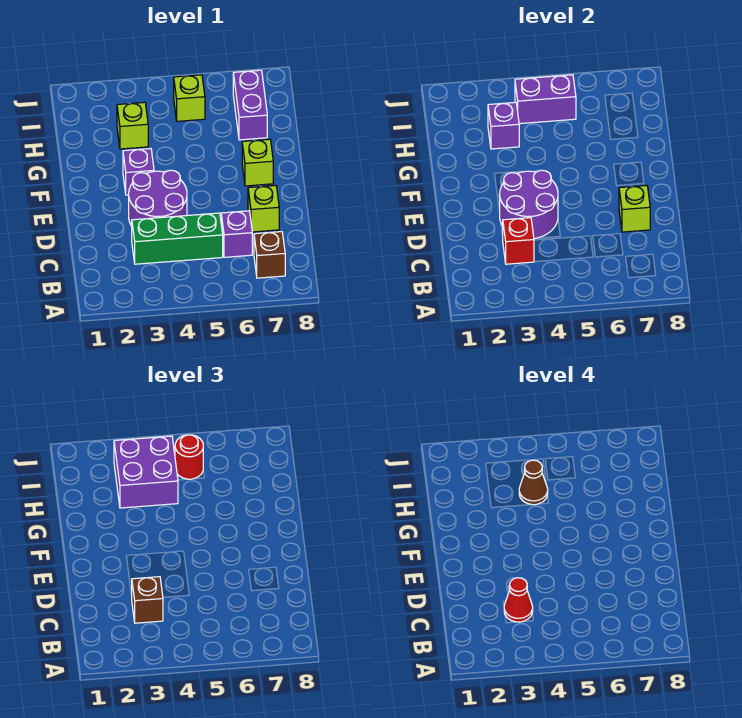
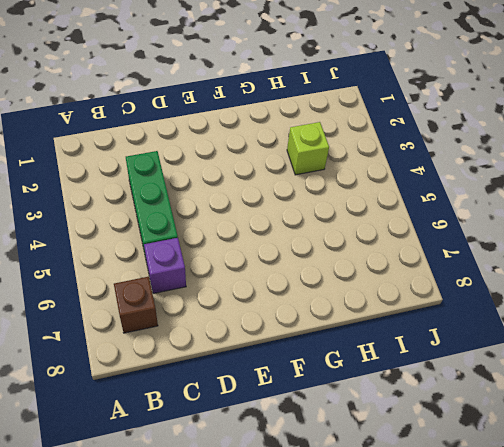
none -> purple round brick D3:E4 level 1
none -> lime brick D7 level 1
none -> purple brick F3 level 1

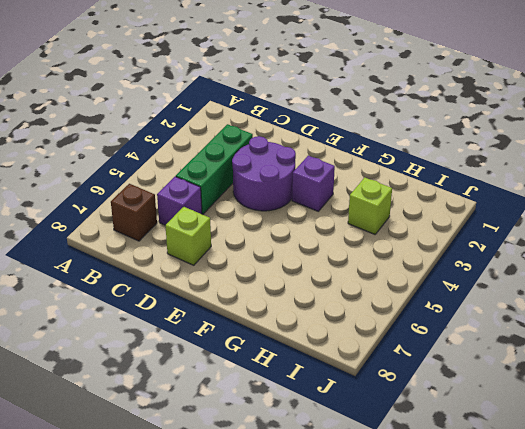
none -> lime brick F7 level 1
none -> purple brick H7:I7 level 1
none -> lime brick I5 level 1

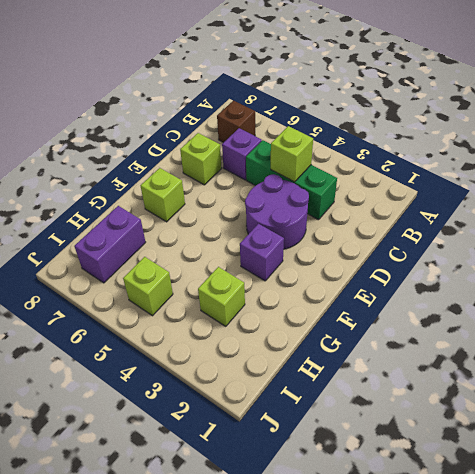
lime brick C4 level 2 -> lime brick D7 level 2
none -> red brick C3 level 2
none -> purple round brick D3:E4 level 2
none -> purple brick H3 level 2

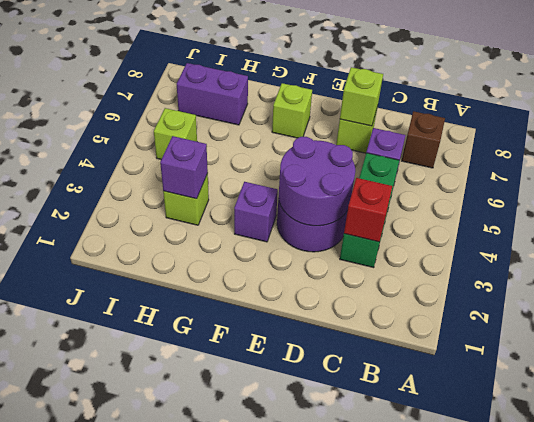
none -> purple brick I4:I5 level 2
none -> brown brick C3 level 3
none -> purple brick H3:I4 level 3

